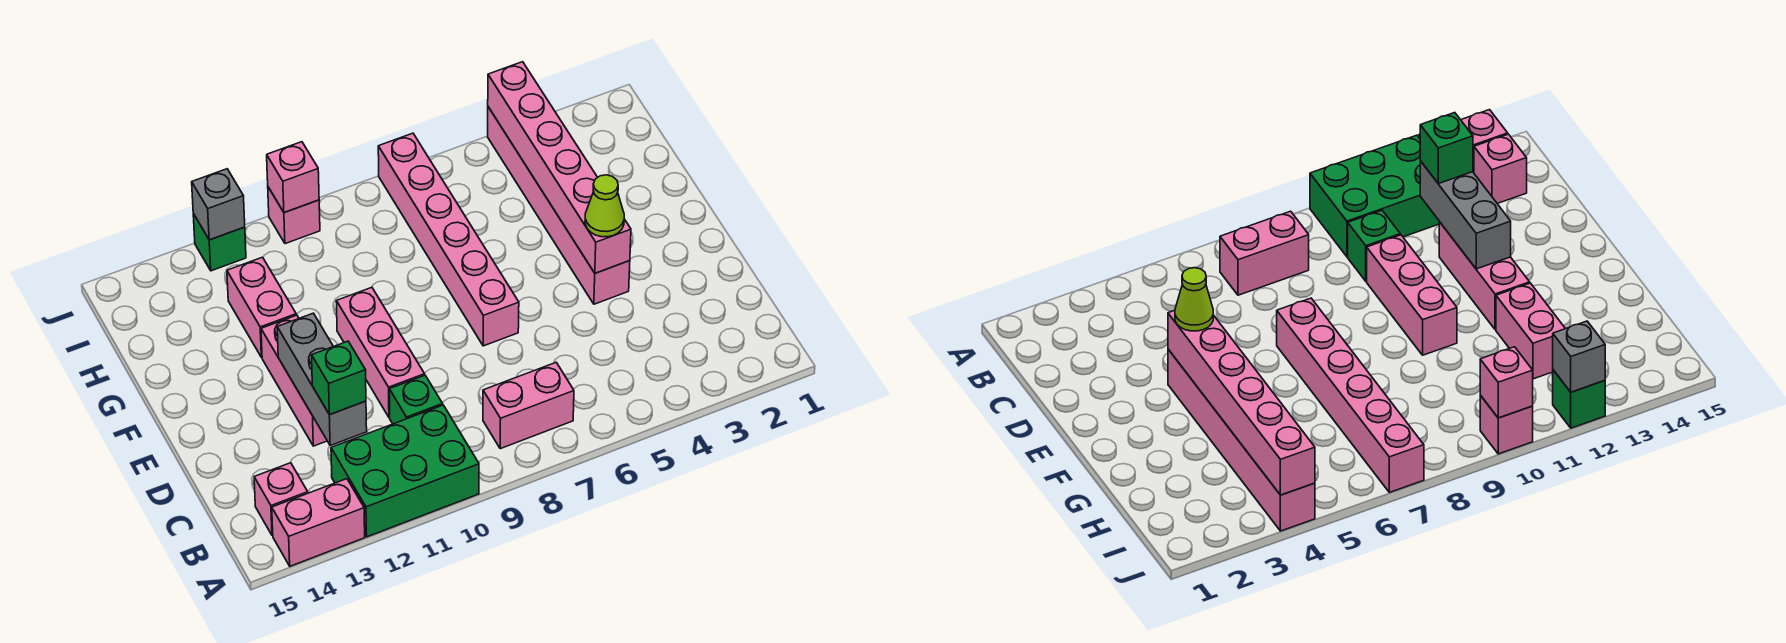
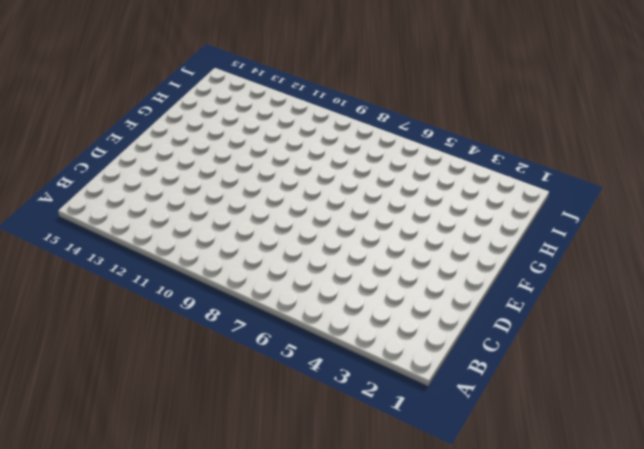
none -> green brick A10:B12 level 1
none -> pink brick A13:A14 level 1
none -> pink brick B7:B8 level 1

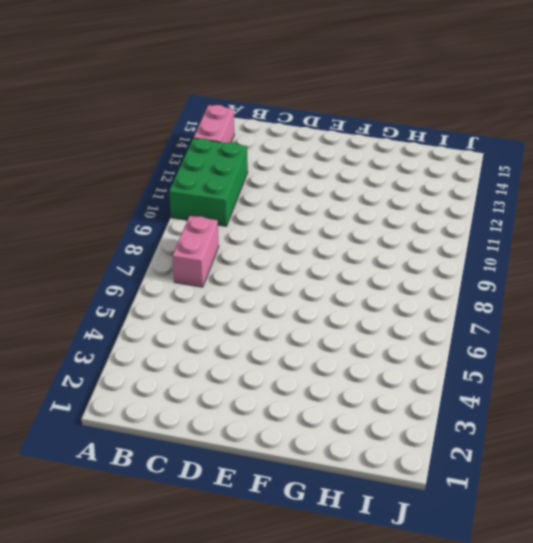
none -> pink brick B14 level 1
none -> green brick C10 level 1
none -> pink brick D10:F10 level 1

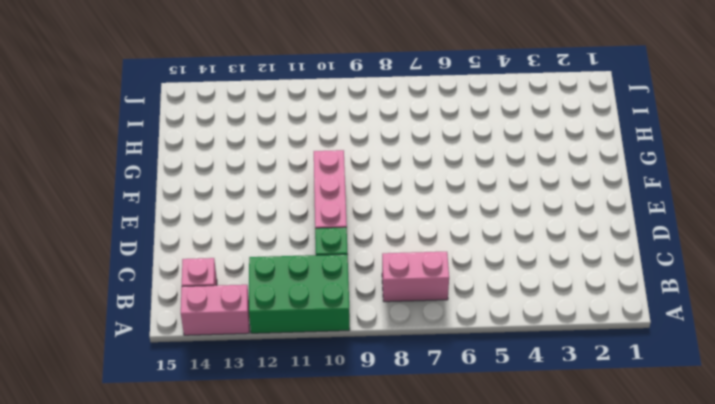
none -> pink brick D12:F12 level 1
none -> pink brick E4:J4 level 1
none -> pink brick E7:J7 level 1

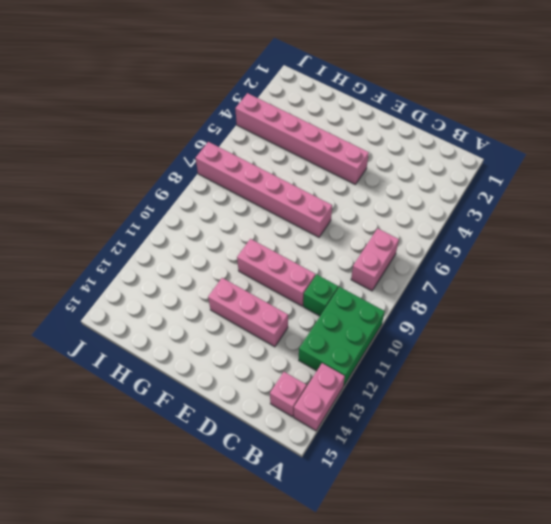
none -> pink brick G12:H12 level 1
none -> pink brick J10 level 1
none -> green brick J12 level 1

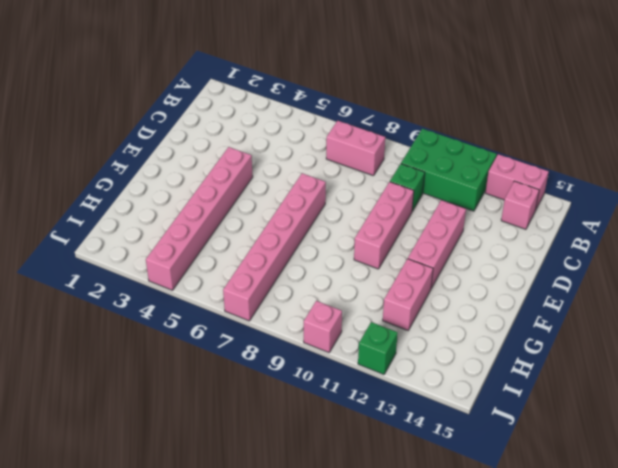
none -> grey brick C12:E12 level 2
none -> pink brick E4:J4 level 2
none -> pink brick J10 level 2

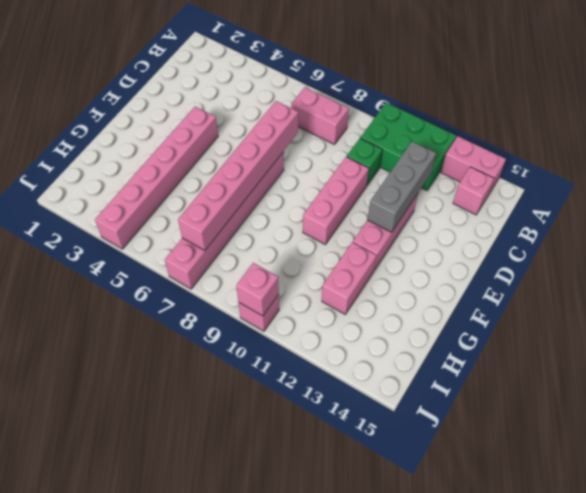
pink brick D7:I7 level 2 -> pink brick E4:J4 level 2
none -> green brick J12 level 1
none -> grey brick J12 level 2
none -> green brick C12 level 3

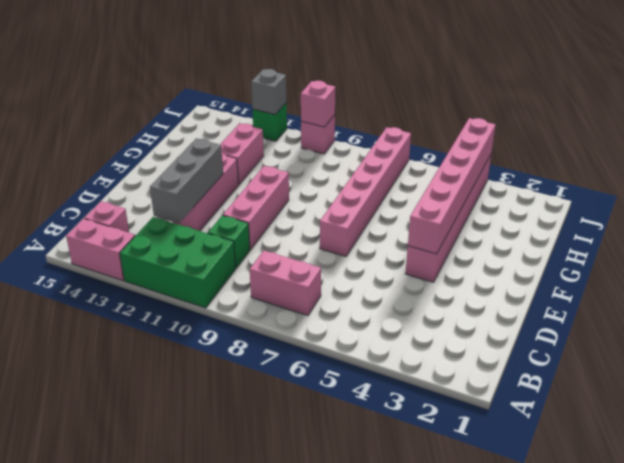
none -> green brick C12 level 3
none -> lime cone E4 level 3

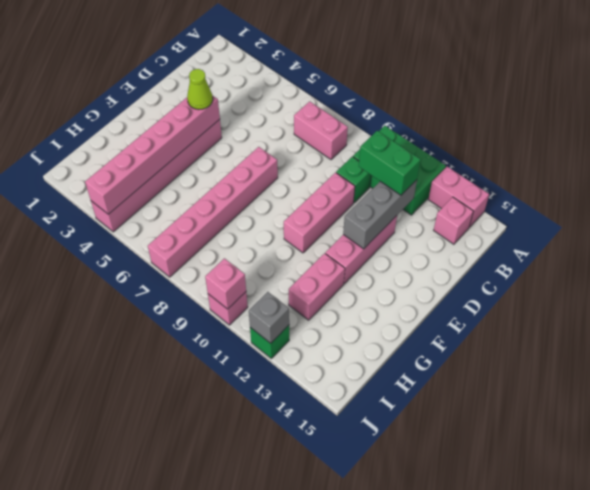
green brick C11:C12 level 3 -> green brick C12 level 3

